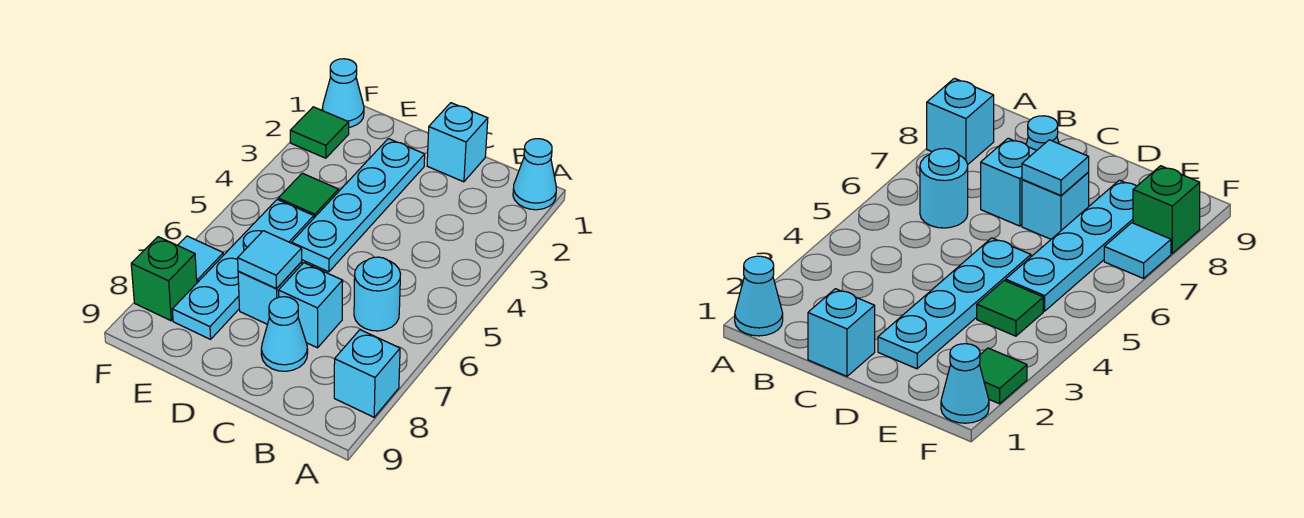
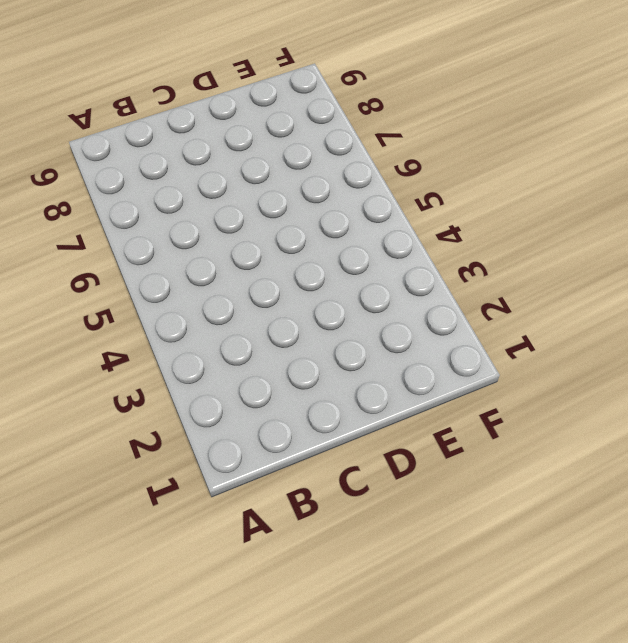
none -> cyan cone A1 level 1
none -> cyan brick A8 level 1
none -> cyan round brick B6 level 1

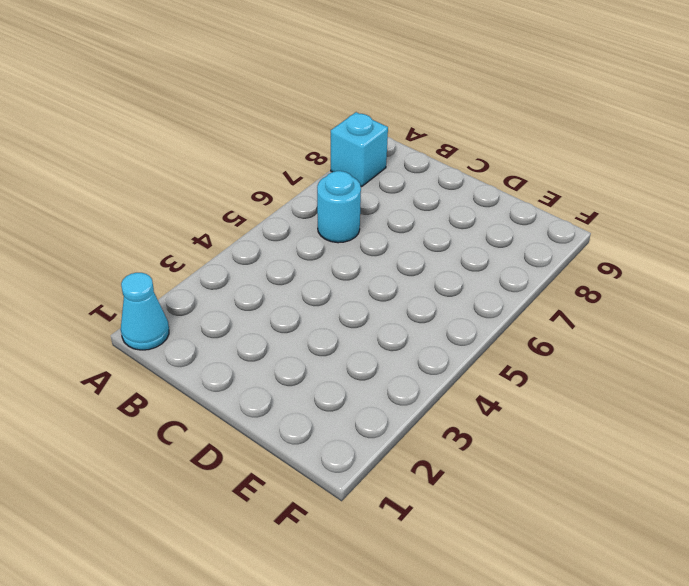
none -> cyan brick C1 level 1
none -> cyan brick C7 level 1
none -> cyan cone C8 level 1

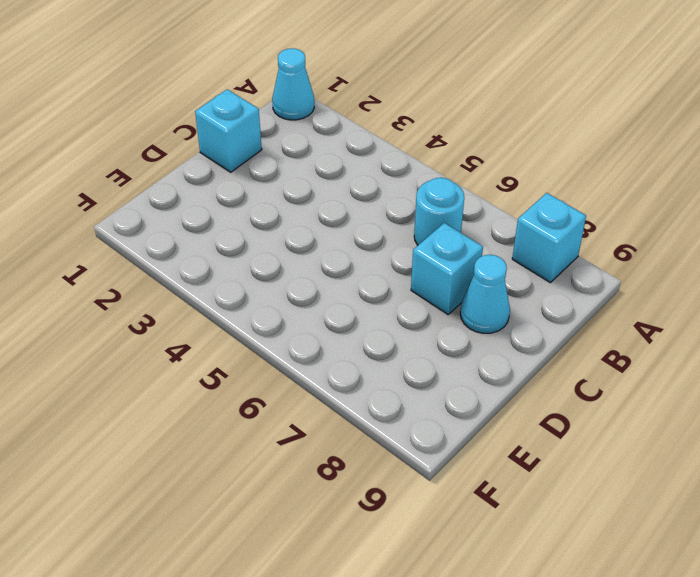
none -> cyan plate D2:D5 level 1
none -> cyan brick D7 level 1
none -> green tile E4 level 1

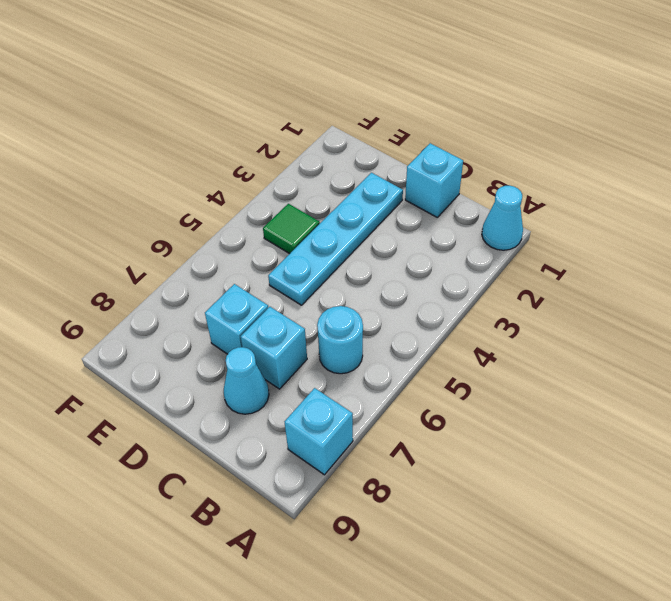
none -> cyan plate E5:E8 level 1
none -> cyan cone F1 level 1
none -> green tile F2 level 1

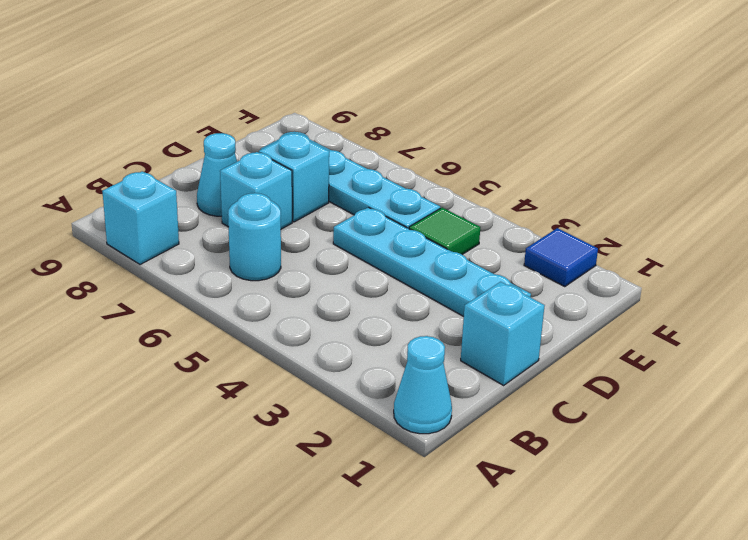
blue tile F2 level 1 -> green tile F2 level 1
none -> cyan cone F1 level 1
none -> cyan tile F7 level 1
none -> green brick F8 level 1

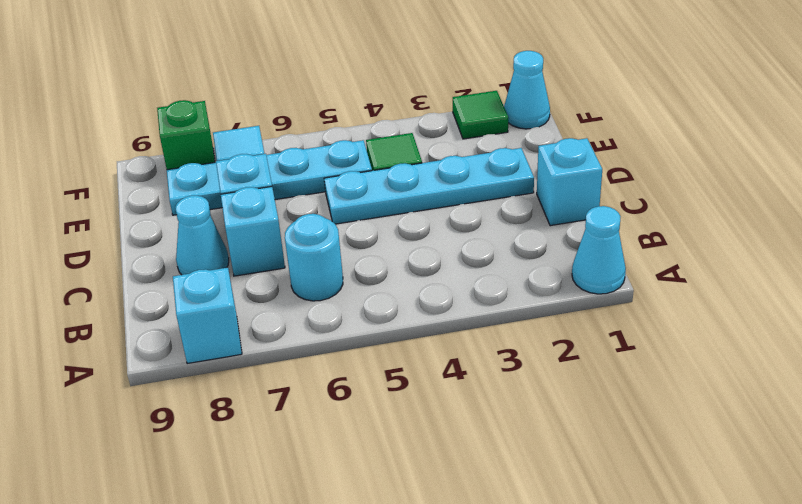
none -> cyan tile D7 level 2

